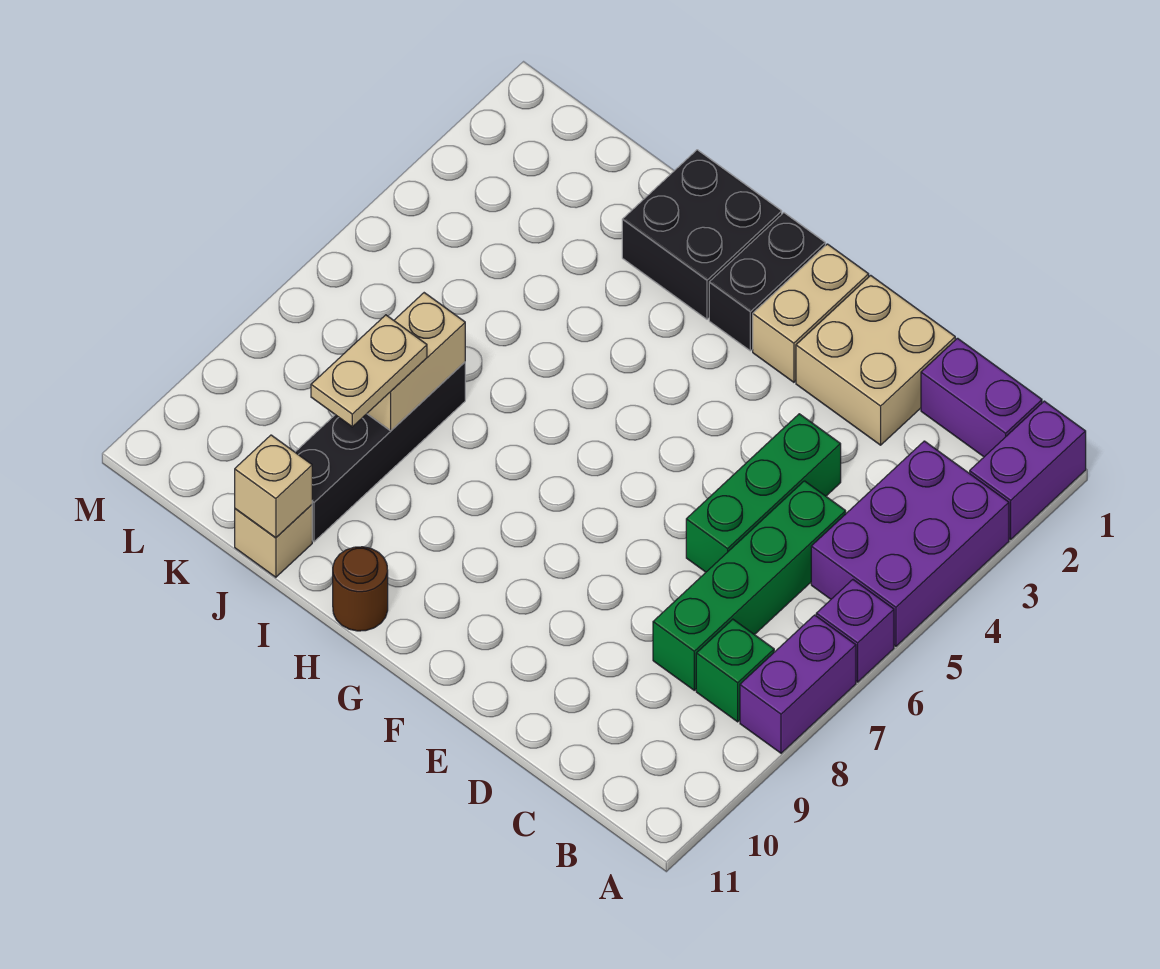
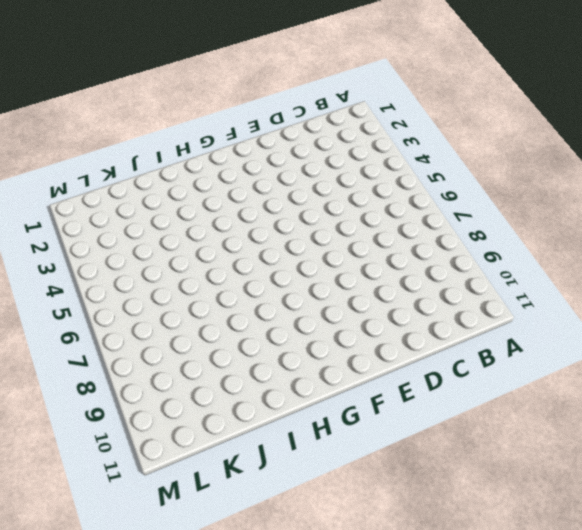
none -> purple brick A1:A2 level 1
none -> purple brick A3:B5 level 1
none -> purple brick A6 level 1

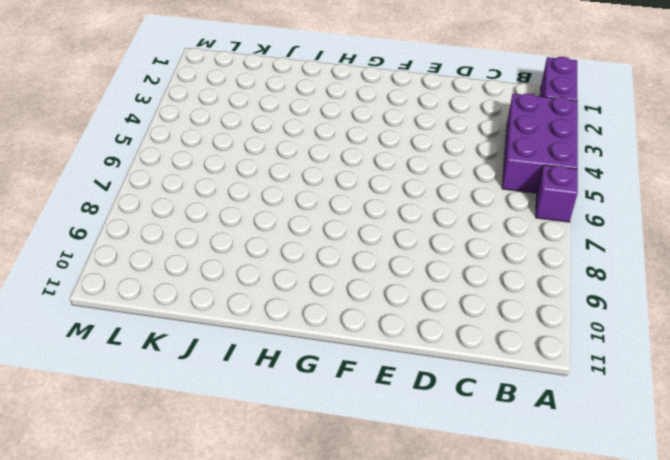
none -> purple brick A7:A8 level 1
none -> purple brick B1:C1 level 1
none -> green brick B8 level 1

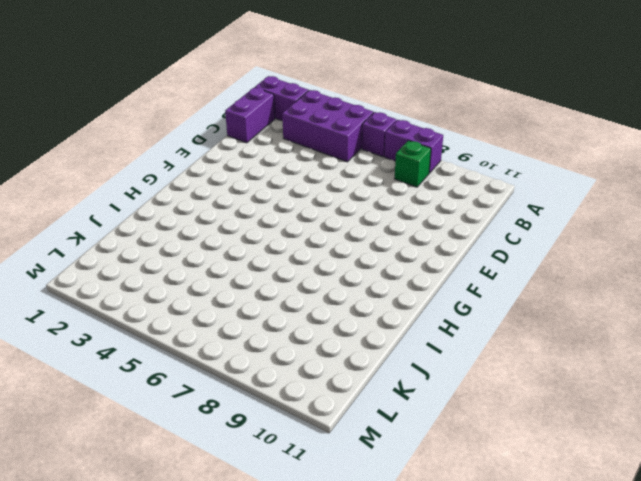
none -> green brick C5:C8 level 1
none -> tan brick D1:E2 level 1
none -> green brick D4:D6 level 1

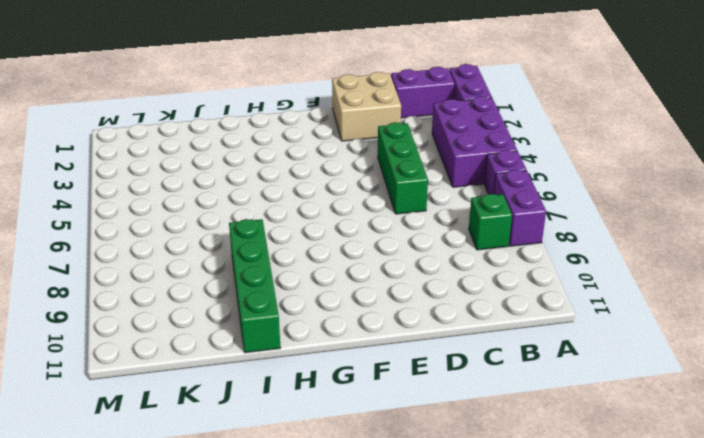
green brick I8:I11 level 1 -> green brick C5:C8 level 1
none -> tan brick F1:F2 level 1
none -> black brick G1:G2 level 1
none -> black brick H1:I2 level 1

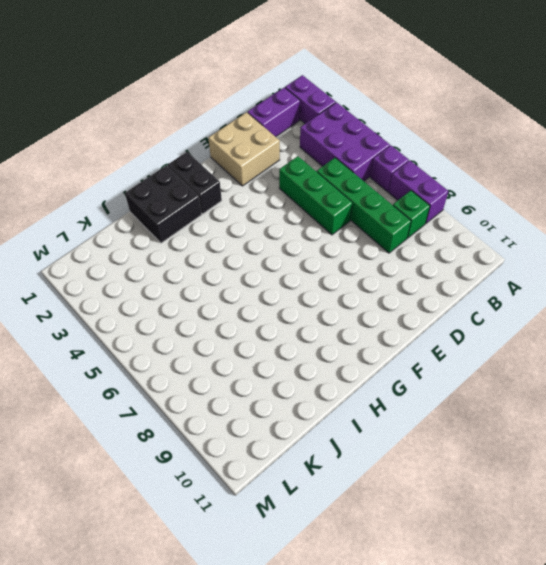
none -> tan brick F1:F2 level 1
none -> brown round brick H11 level 1
none -> black brick J7:J10 level 1

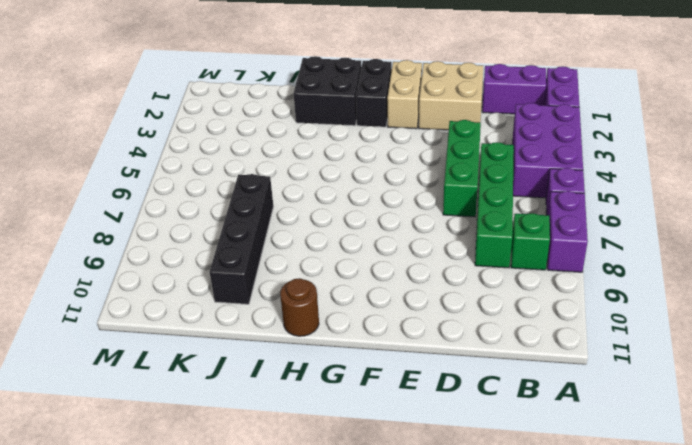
none -> tan brick J11 level 1
none -> tan brick J7:J8 level 2
none -> tan brick J11 level 2

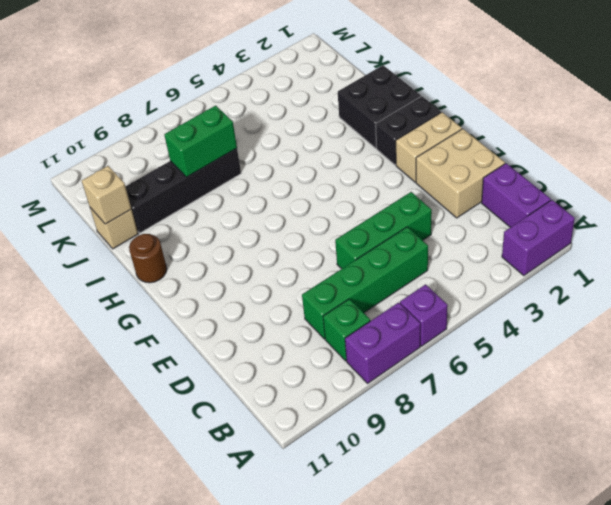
green brick J7:J8 level 2 -> tan brick J7:J8 level 2
none -> purple brick A3:B5 level 1
none -> tan plate J8:J9 level 3

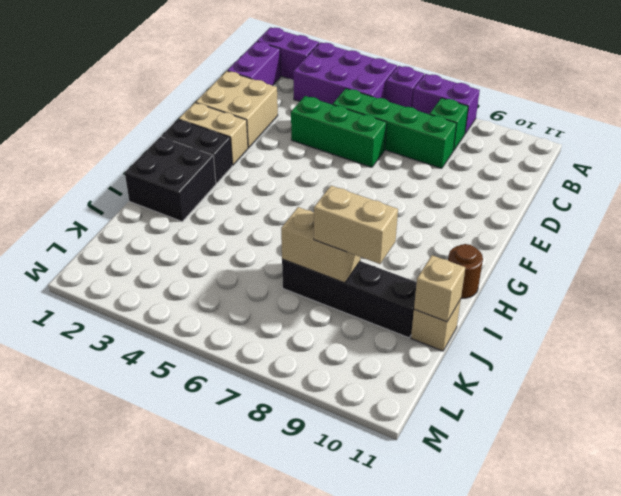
tan brick J8:J9 level 3 -> tan plate J8:J9 level 3

